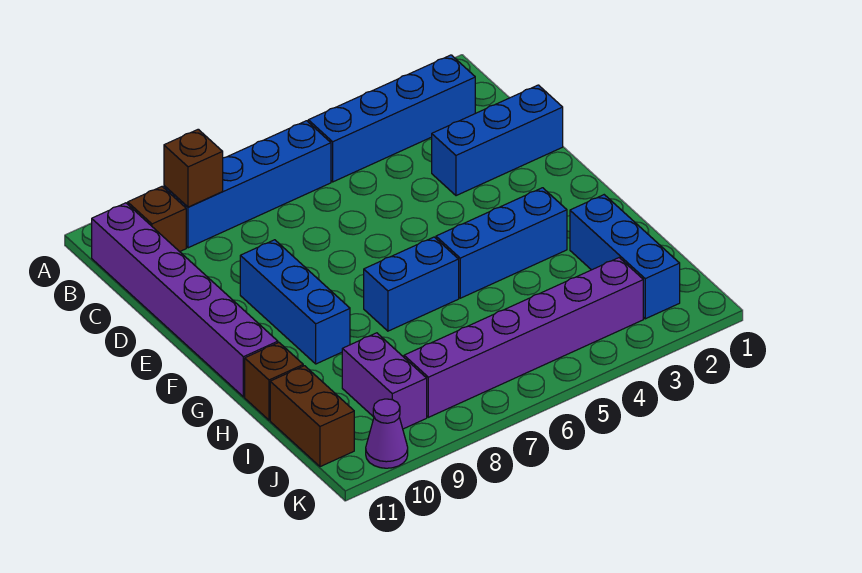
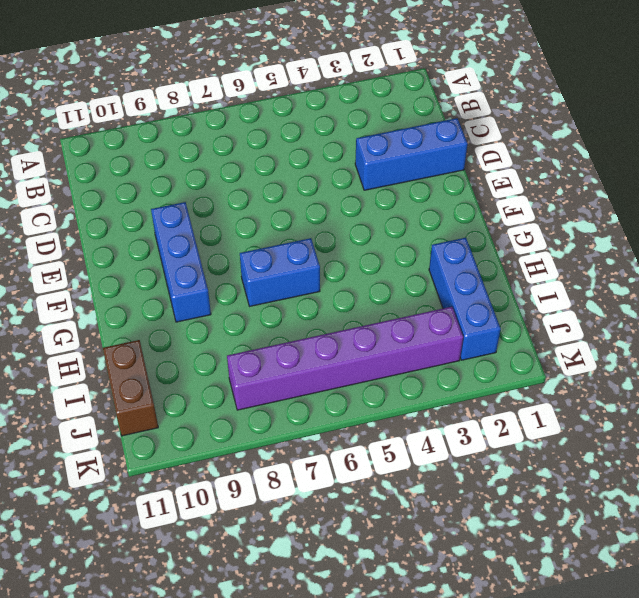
none -> blue brick B2:B5 level 1
none -> blue brick B6:B9 level 1
none -> brown brick B10 level 1

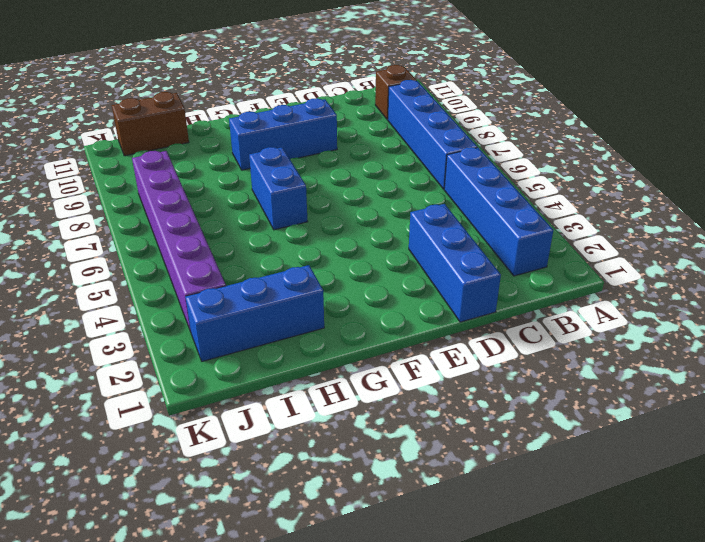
none -> purple brick B11:G11 level 1
none -> blue brick G3:G5 level 1
none -> brown brick H11 level 1

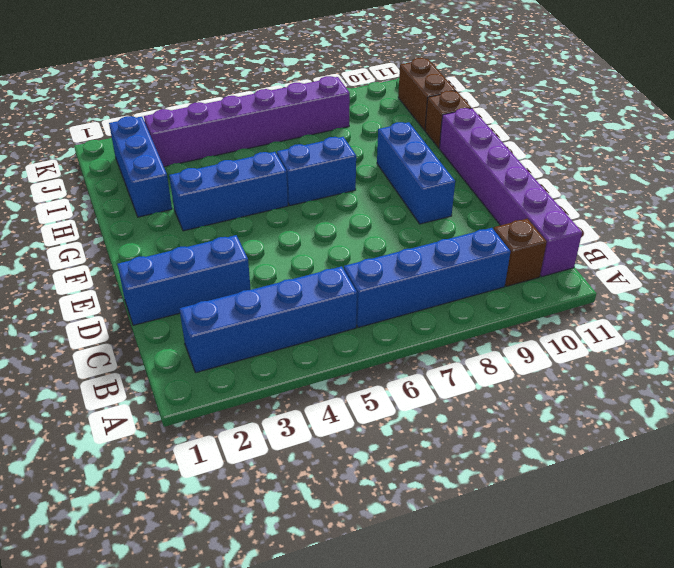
none -> purple brick I9:J9 level 1
none -> purple cone K10 level 1
none -> brown brick B9 level 2

